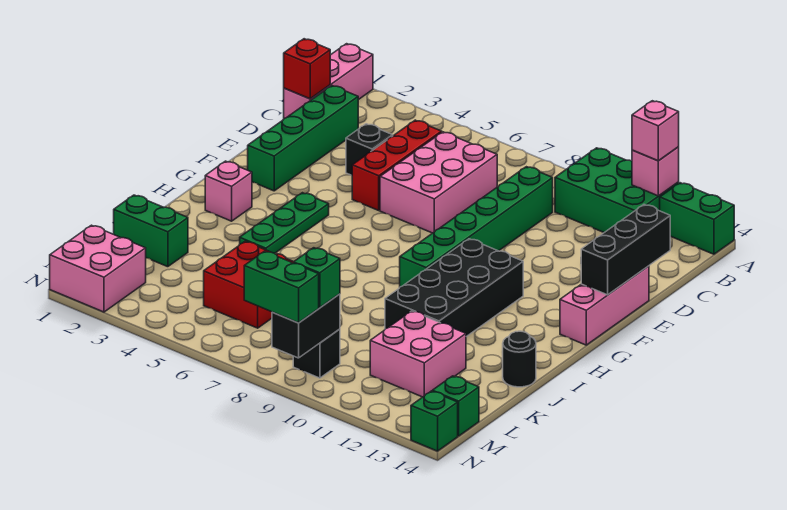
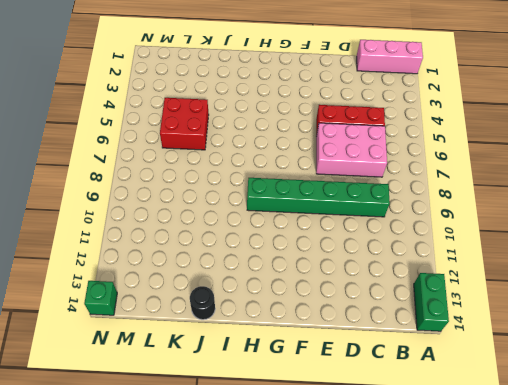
none -> green brick A10:B12 level 1
none -> green brick C2:F2 level 1
none -> black brick D4 level 1

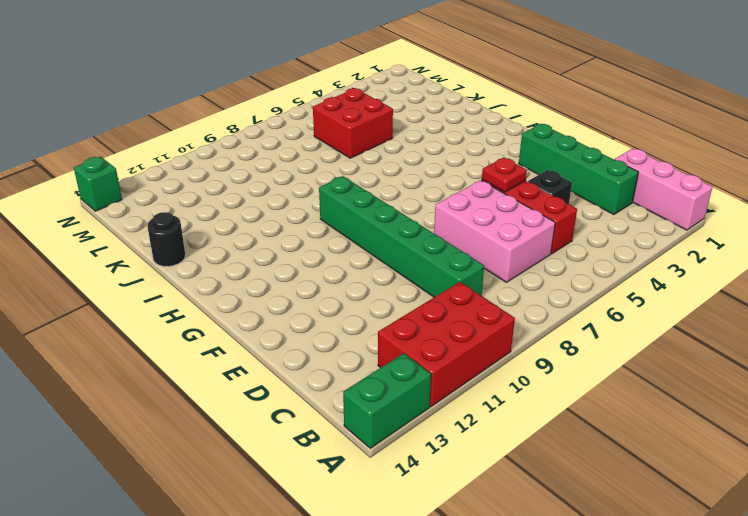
red brick A10:B12 level 1 -> green brick A10:B12 level 1
red plate E5 level 2 -> none
none -> pink brick E14:G14 level 1
none -> green plate G4:I4 level 1
none -> black brick G10:J11 level 1

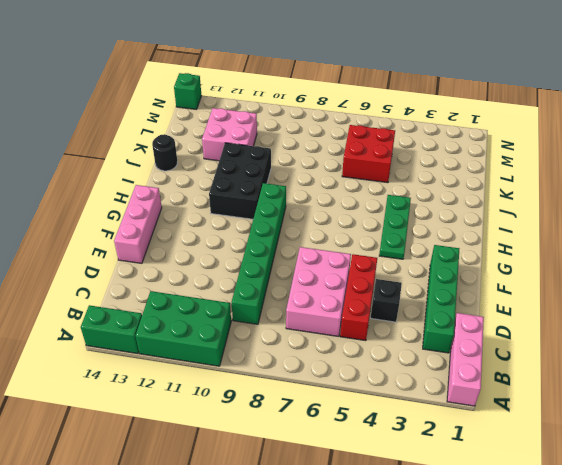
black brick H10:J11 level 1 -> black brick G10:J11 level 1
none -> pink brick H2 level 1
none -> green brick K1:K2 level 1
none -> pink brick M1:N2 level 1

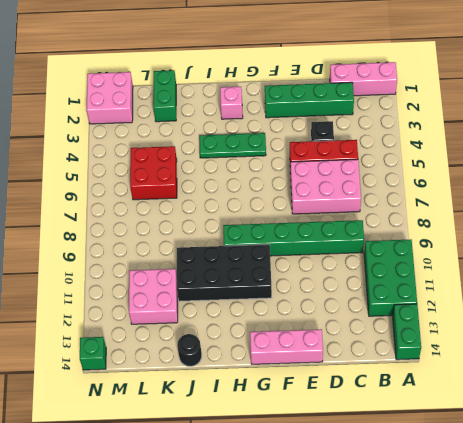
none -> black brick M9 level 1
none -> green brick M14 level 1
none -> pink brick A12 level 2

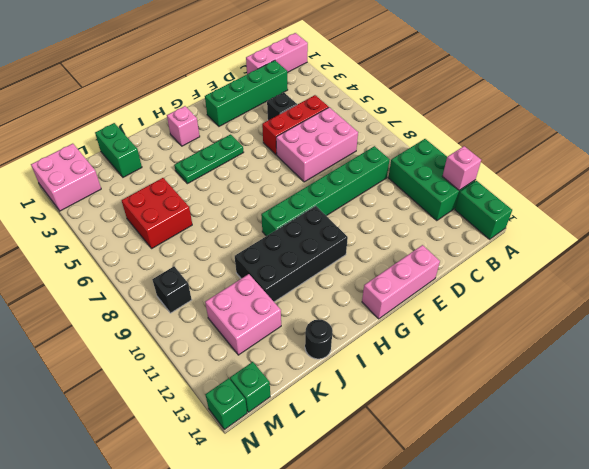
none -> red brick C1 level 2
none -> black brick D14:F14 level 2
none -> black brick M9:N9 level 2

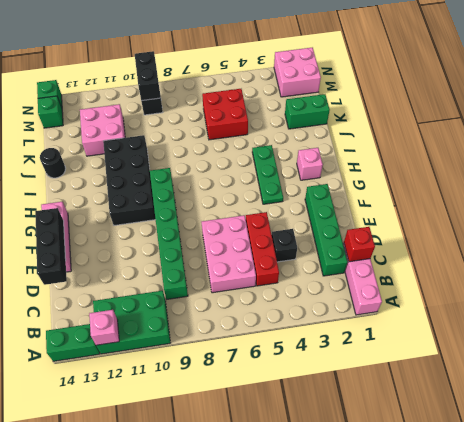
none -> pink brick A12 level 3
none -> green brick M9 level 3
none -> green brick N8:N9 level 3

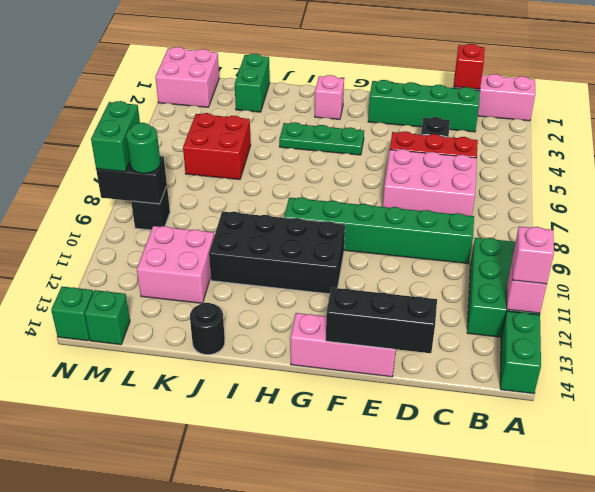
green round brick M9 level 3 -> green brick M9 level 3

